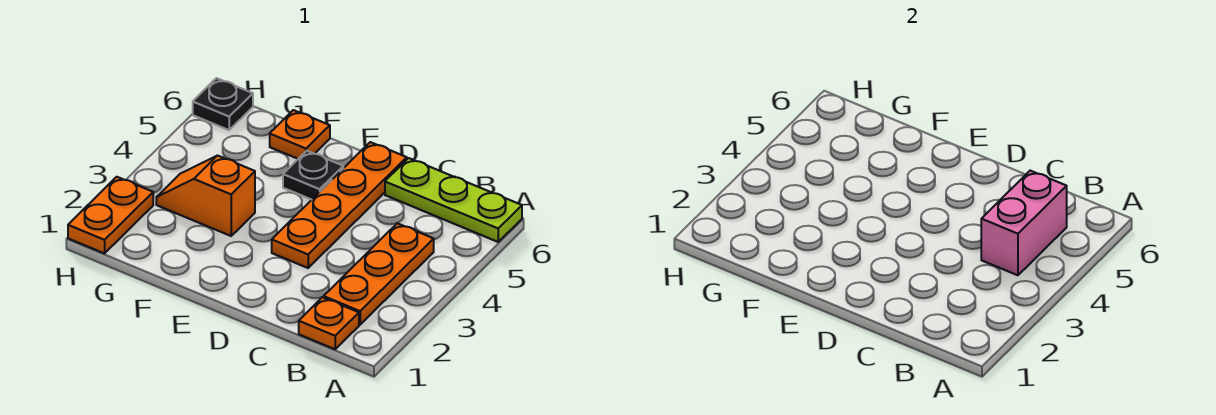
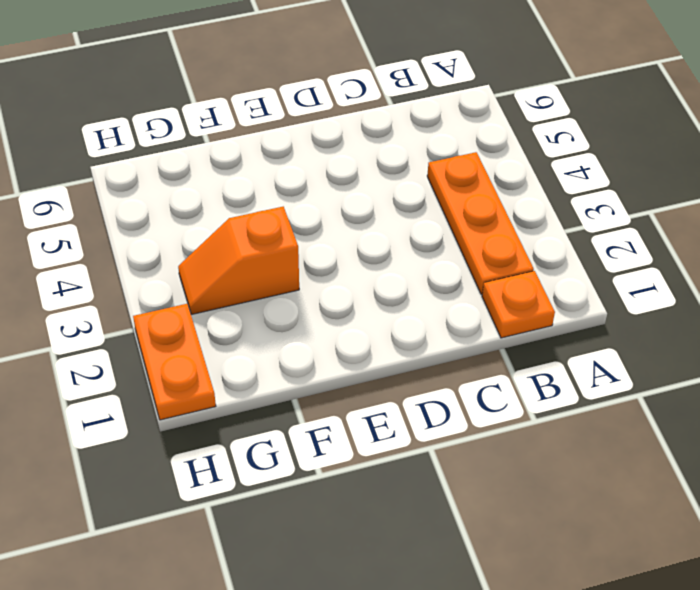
none -> lime plate A6:C6 level 1
none -> orange plate D3:D6 level 1

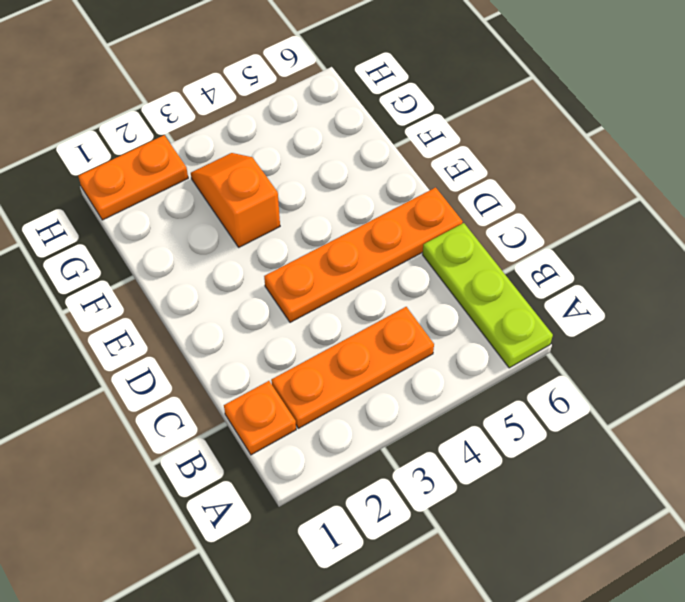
none -> black plate E5 level 1
none -> orange plate F6 level 1

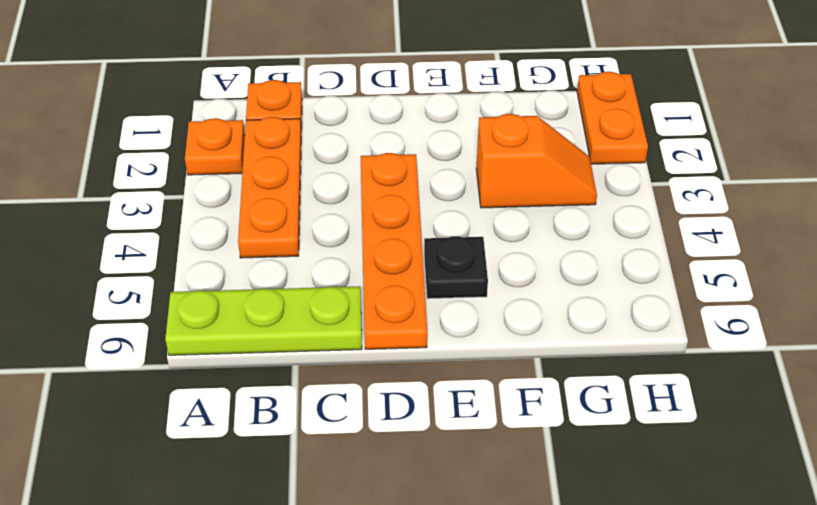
orange plate A2 level 1 -> orange plate F6 level 1
none -> black plate H6 level 1
none -> pink brick B4:B5 level 2

